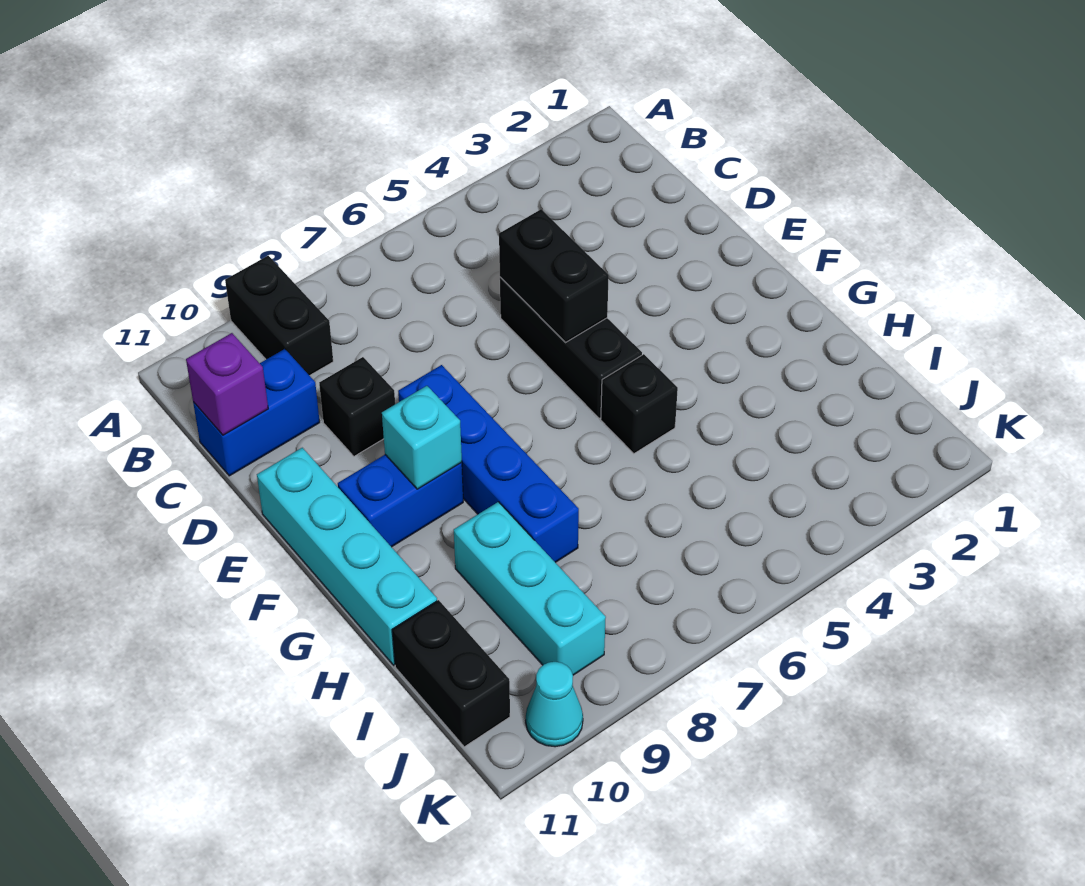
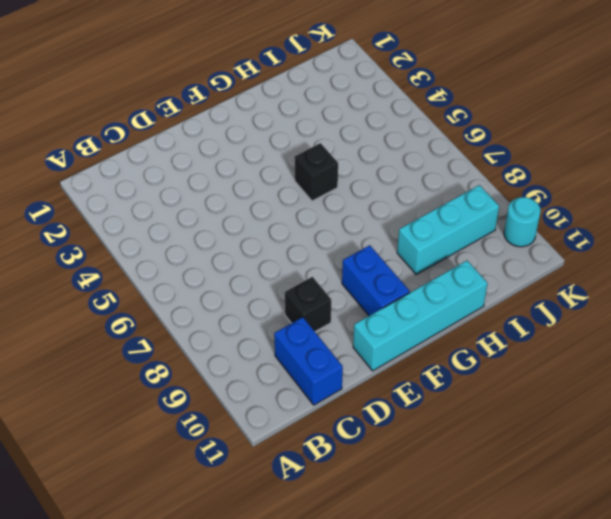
cyan round brick K10 level 1 -> cyan cone K10 level 1
none -> black brick A9:B9 level 1
none -> black brick D5:F5 level 1
none -> blue brick E8:H8 level 1

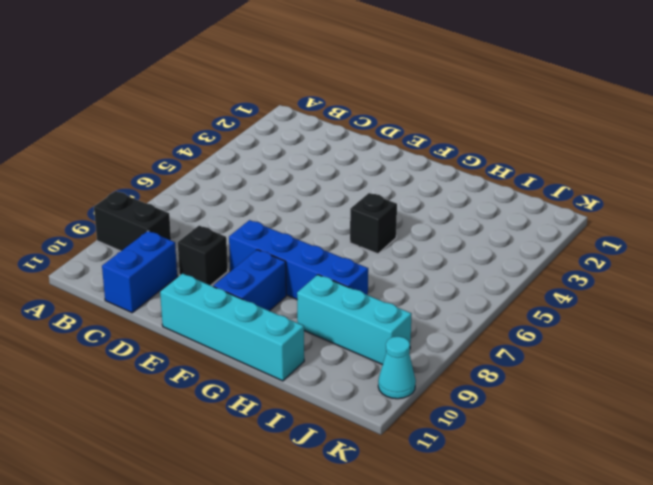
none -> black brick D5:F5 level 1
none -> black brick I11:J11 level 1
none -> purple brick C11 level 2

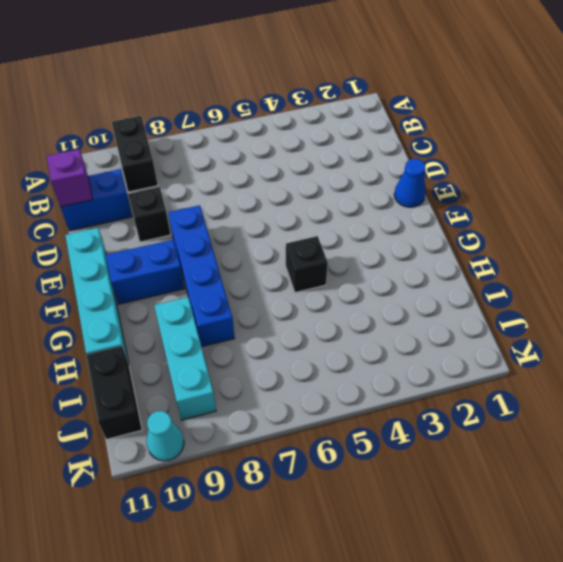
blue cone E1 level 1 -> none
none -> black brick D5:F5 level 1
none -> black brick D5:E5 level 2
none -> cyan brick F9 level 2

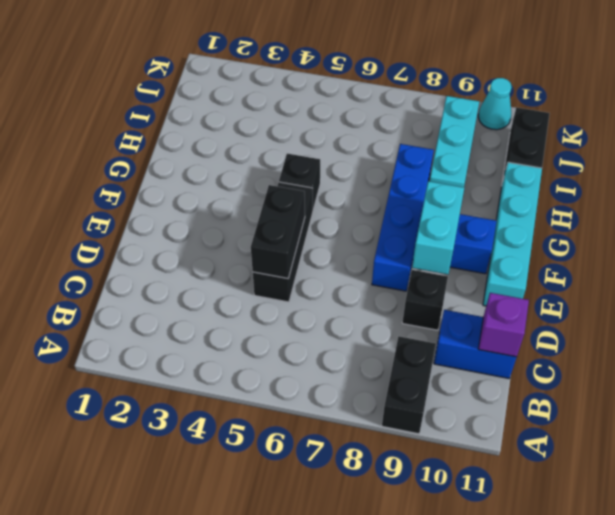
cyan brick E9:F9 level 2 -> cyan brick F9 level 2

